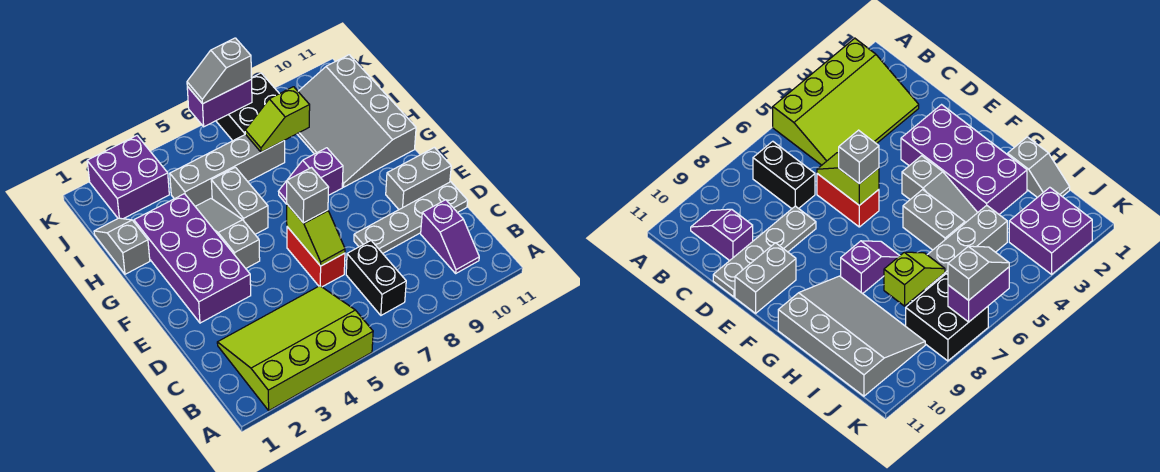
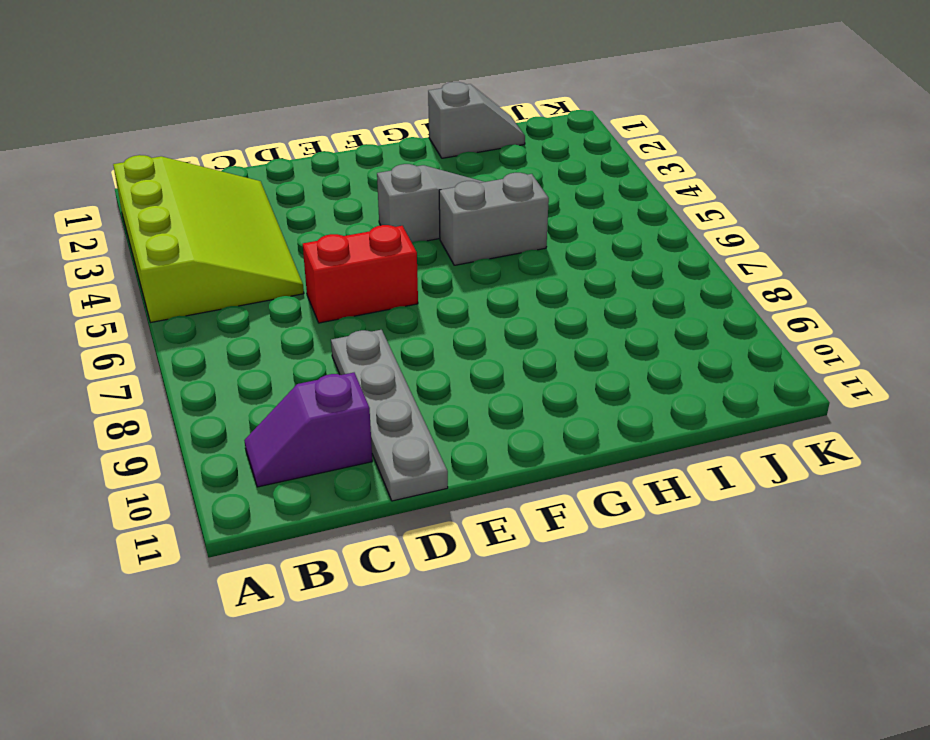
none -> black brick B7:C7 level 1
none -> purple brick E2:H3 level 1
none -> grey brick E10:E11 level 1

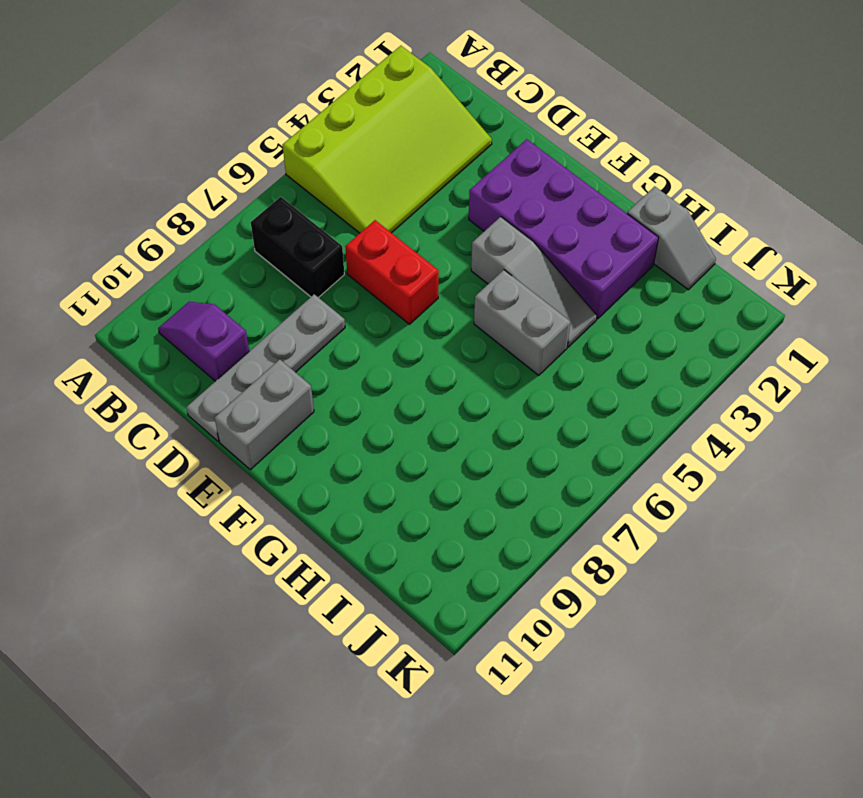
none -> purple slope G7:G8 level 1 top 8
none -> grey slope G9:J11 level 1 top 11
none -> grey brick I4:I7 level 1

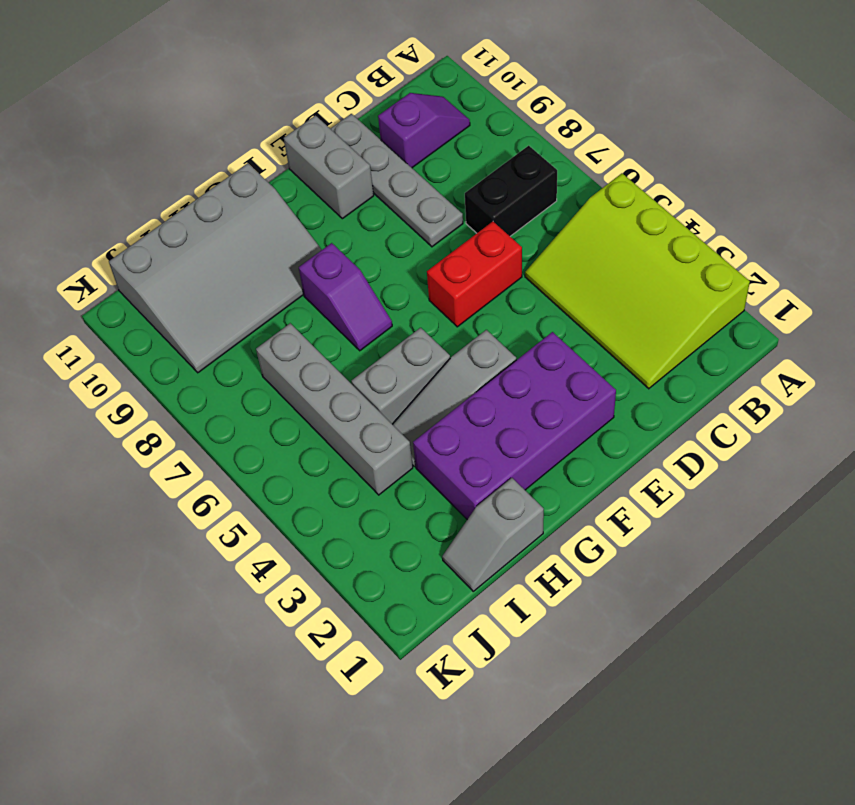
none -> purple brick J2:K3 level 1
none -> black brick J7:K8 level 1
none -> lime slope D6:E6 level 2 top E

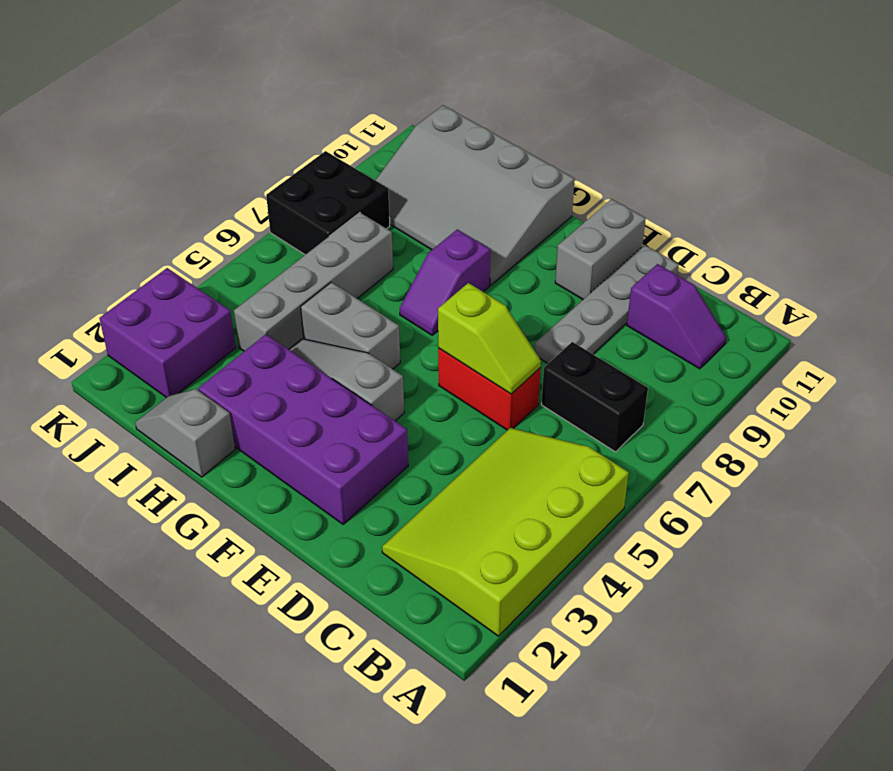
none -> lime slope I7:I8 level 2 top 8
none -> purple brick K6:K7 level 2
none -> grey brick E6 level 3

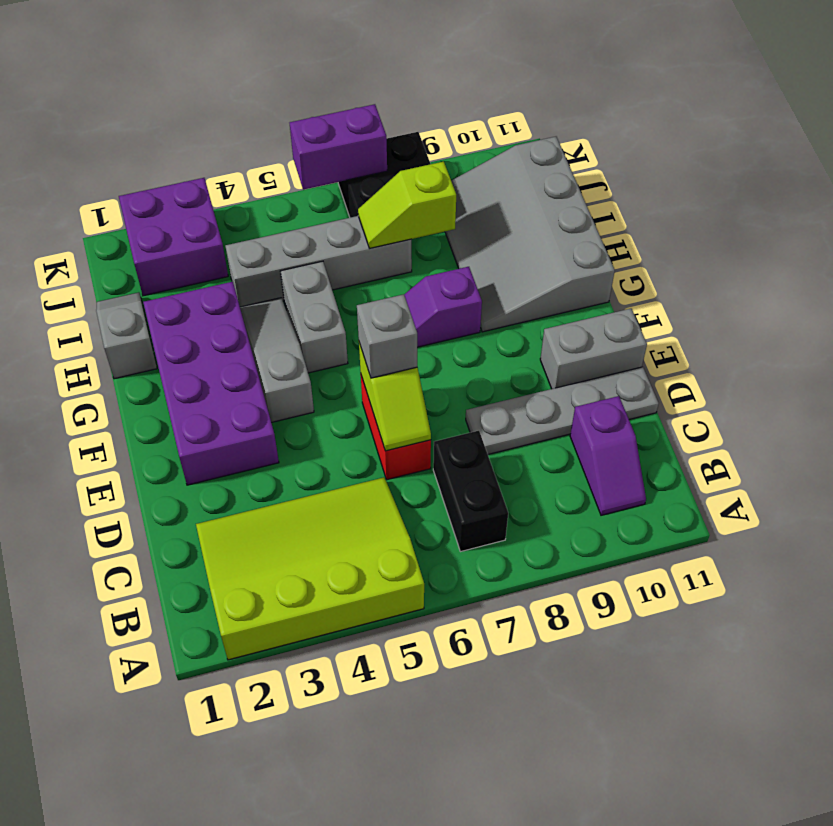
none -> grey slope K6:K7 level 3 top 7

